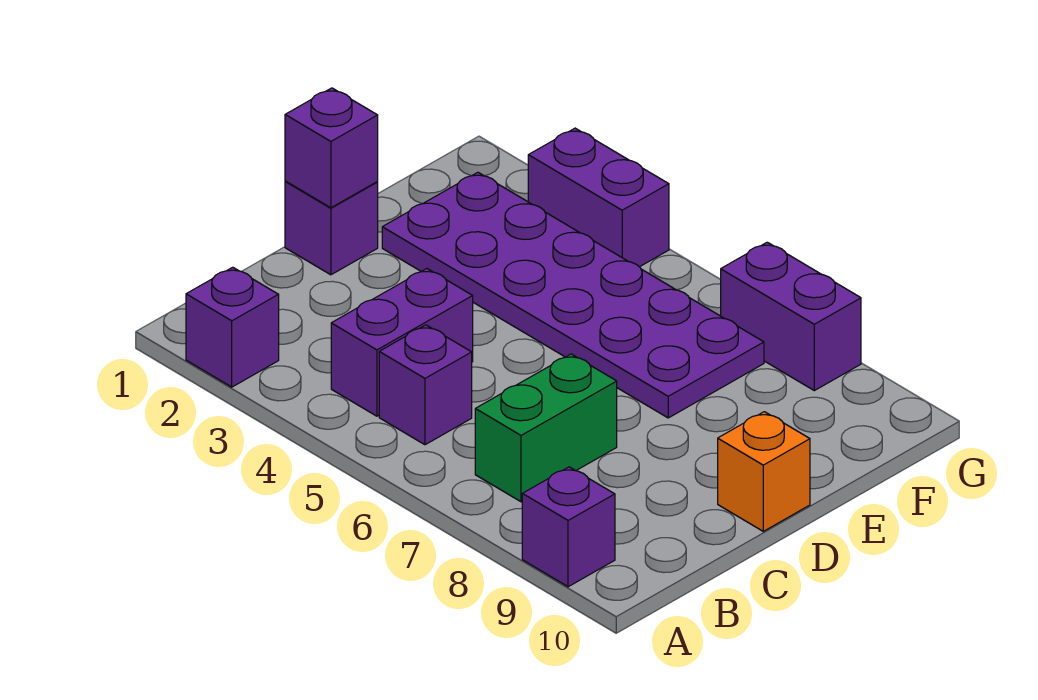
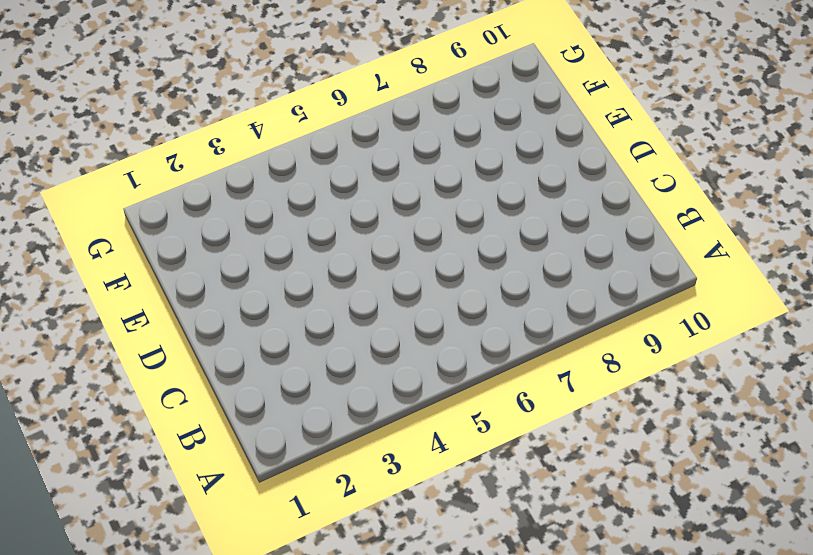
none -> purple brick A2 level 1
none -> purple brick A9 level 1

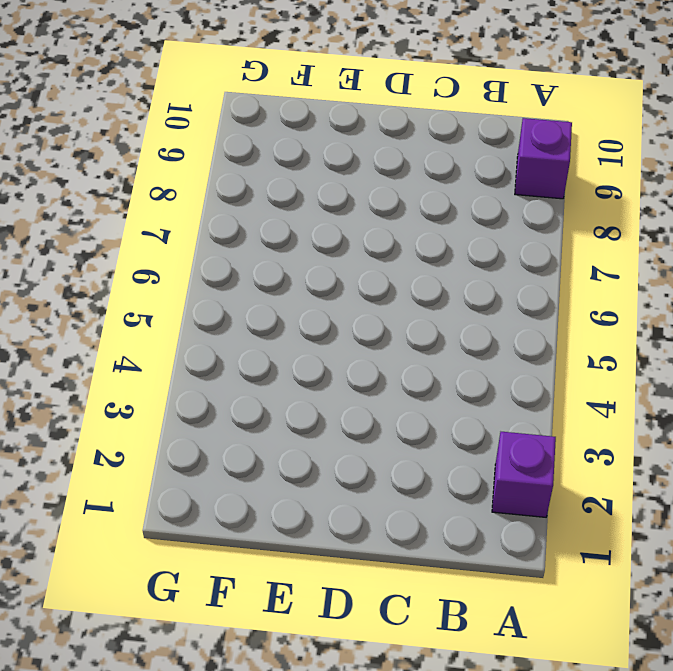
none -> purple brick B4:C4 level 1
none -> purple brick B5 level 1

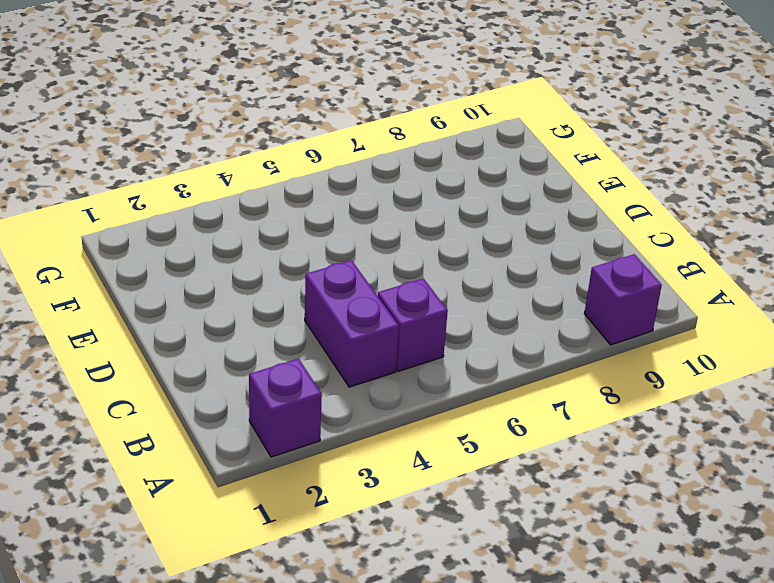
none -> green brick B7:C7 level 1
none -> purple brick D1 level 1

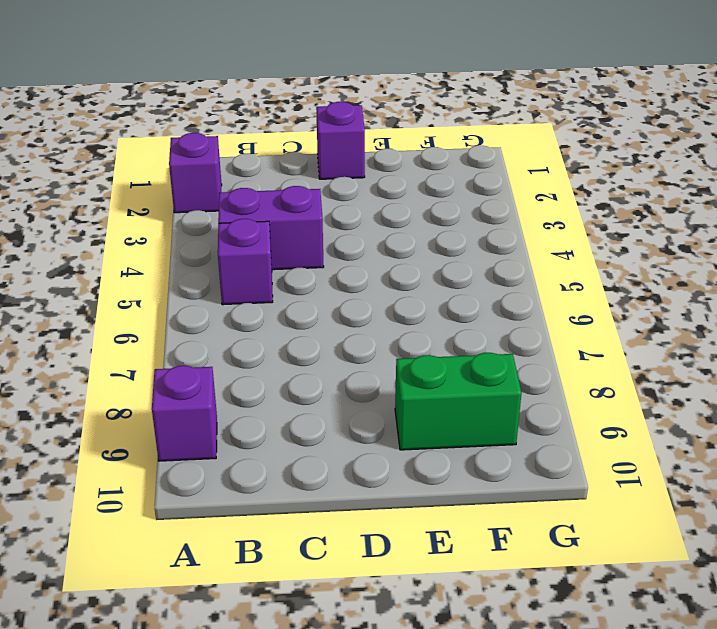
green brick E9:F9 level 1 -> green brick B7:C7 level 1
none -> orange brick D10 level 1
none -> purple plate E2:F7 level 1

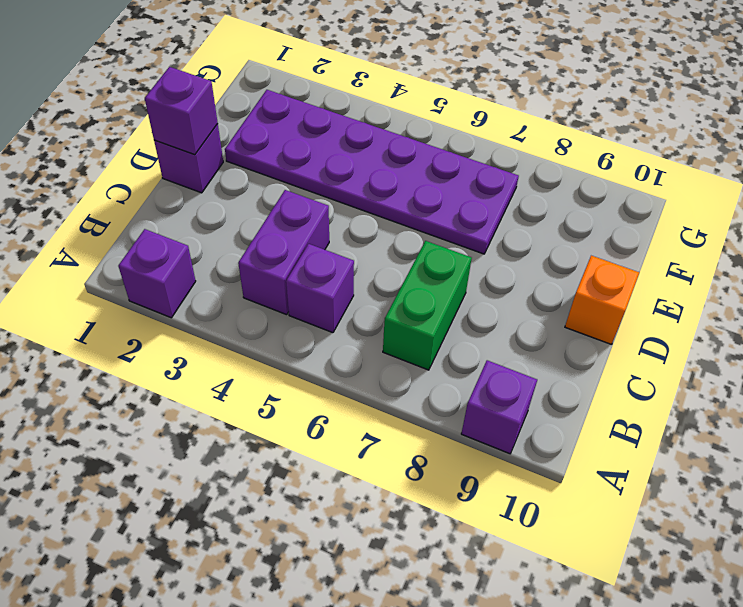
none -> purple brick G3:G4 level 1
none -> purple brick G7:G8 level 1

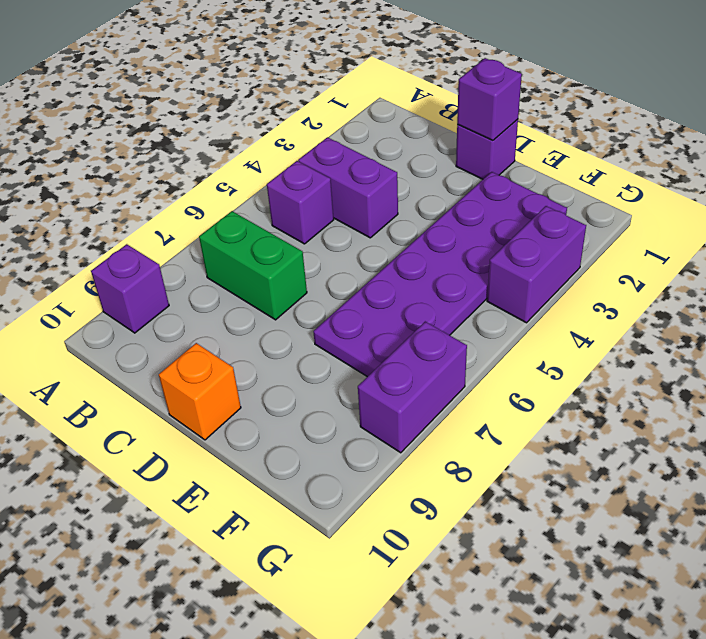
none -> purple brick A2 level 1

